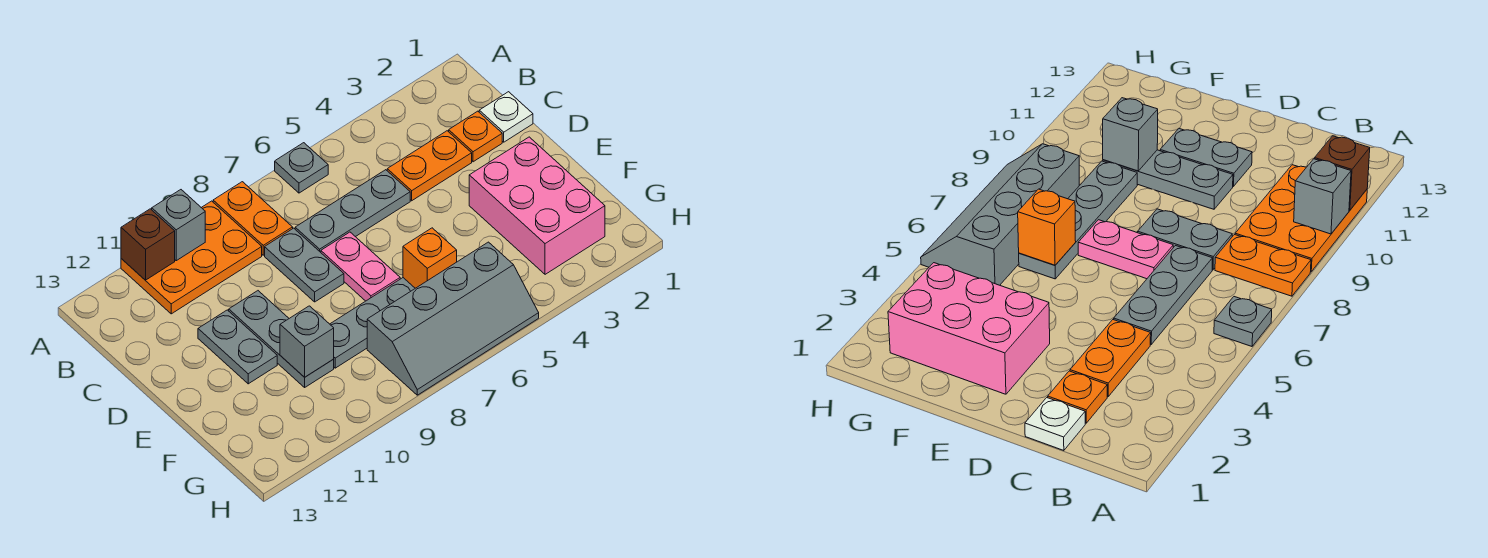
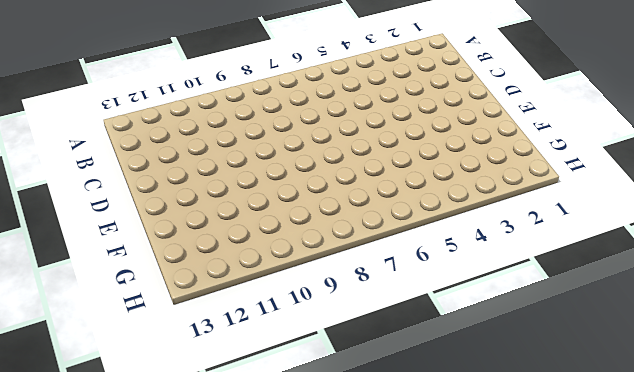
none -> grey plate A6 level 1
none -> orange plate A8:B8 level 1
none -> orange plate A9:B11 level 1

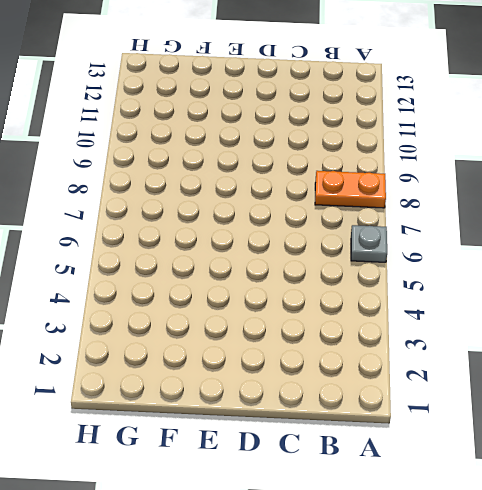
none -> orange plate A9:B11 level 1
none -> white plate C1 level 1
none -> orange plate C2 level 1

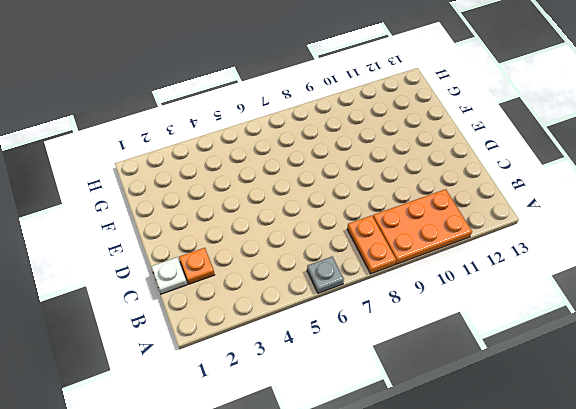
none -> orange plate C3:C4 level 1
none -> grey plate C5:C7 level 1
none -> grey plate C8:D8 level 1

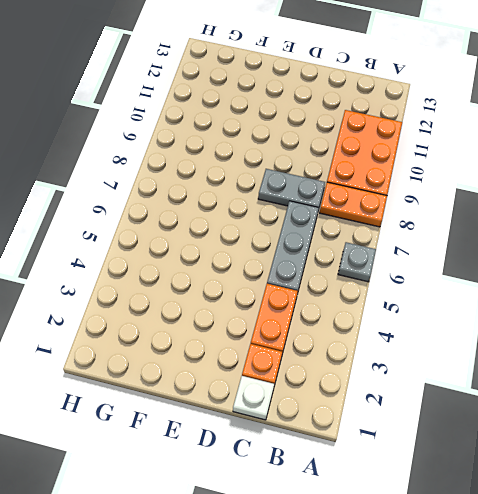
none -> pink plate D7:E7 level 1
none -> grey plate D10:F10 level 1
none -> grey plate D11:E11 level 1

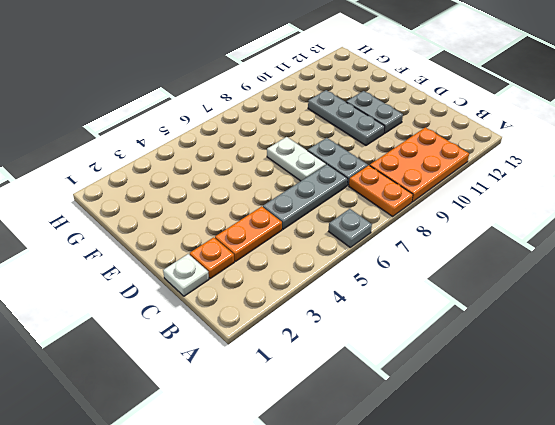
white plate D7:E7 level 1 -> pink plate D7:E7 level 1
none -> pink brick E2:G3 level 1
none -> grey plate F6:F9 level 1
none -> grey slope G5:H8 level 1 top G

